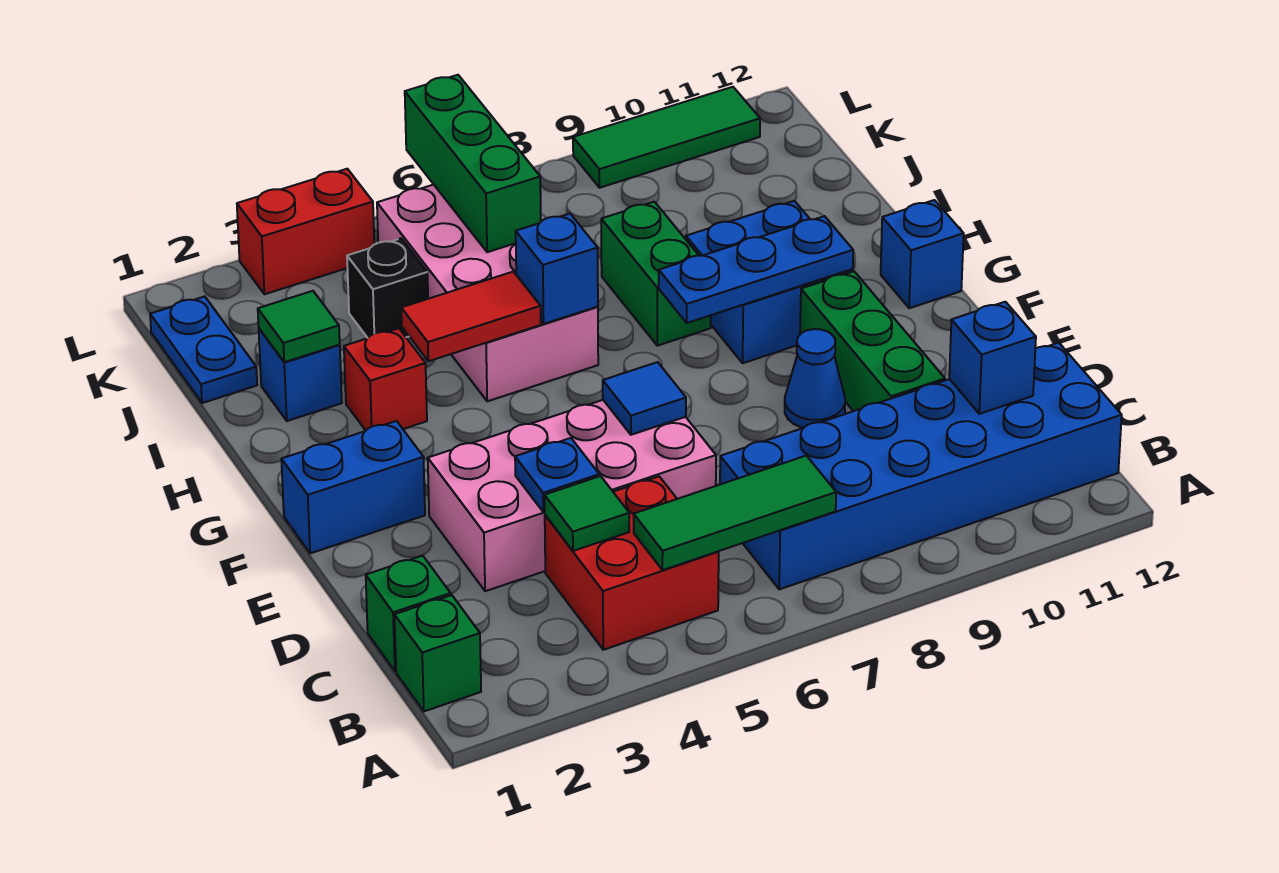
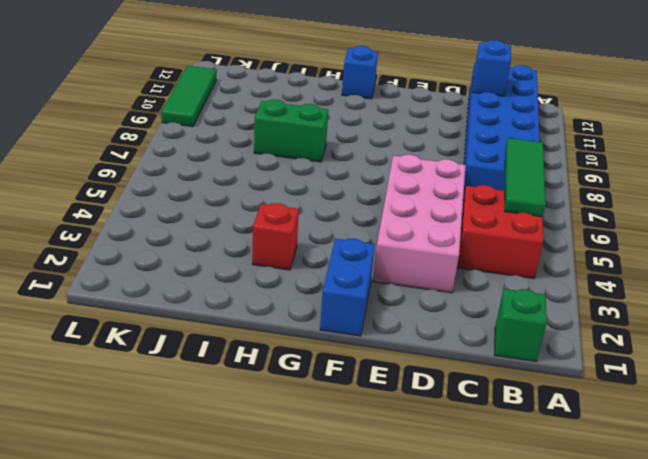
none -> green brick C1 level 1
none -> green brick D10:F10 level 1
none -> blue cone E9 level 1

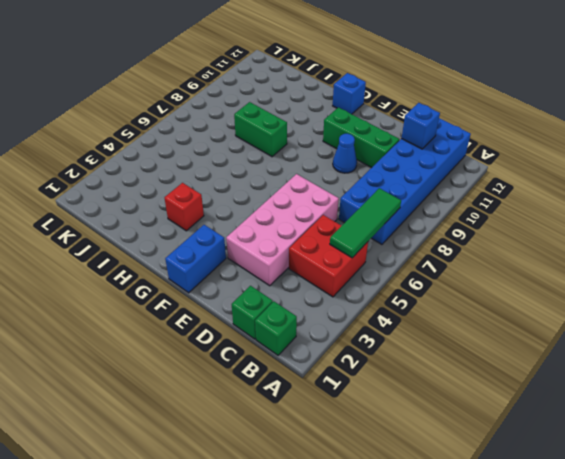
none -> blue brick G9:H10 level 1
none -> pink brick H5:K6 level 1
none -> blue brick I2 level 1

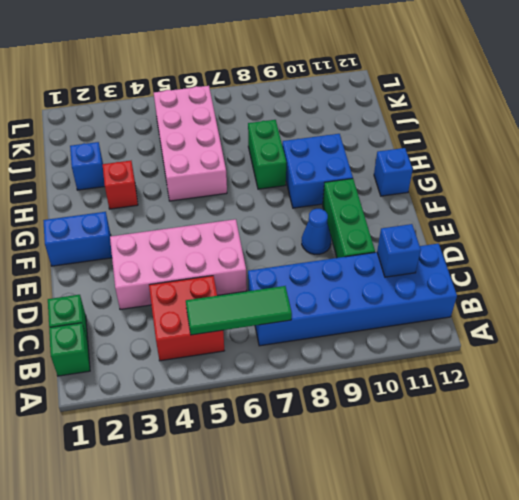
none -> blue plate J1:K1 level 1
none -> black brick J4 level 1
none -> red brick L3:L4 level 1

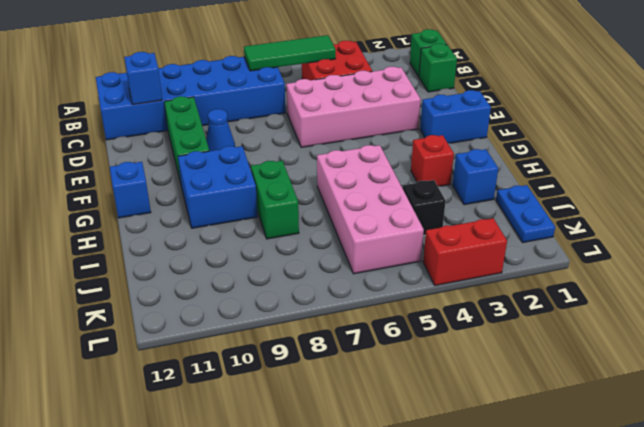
none -> green tile L9:L11 level 1
none -> green tile C4 level 2
none -> blue plate D4 level 2

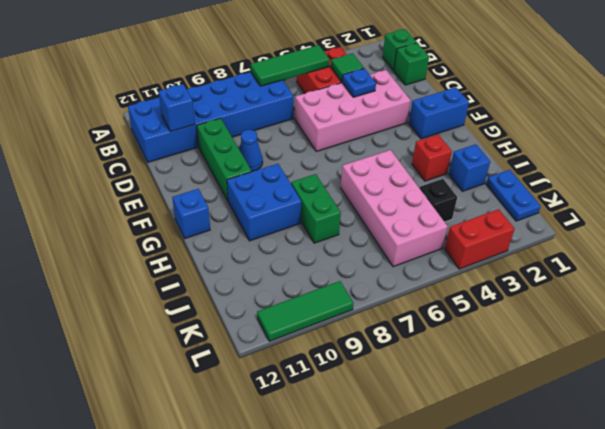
none -> blue tile E6 level 2
none -> blue plate G8:G10 level 2
none -> red tile H4:H5 level 2

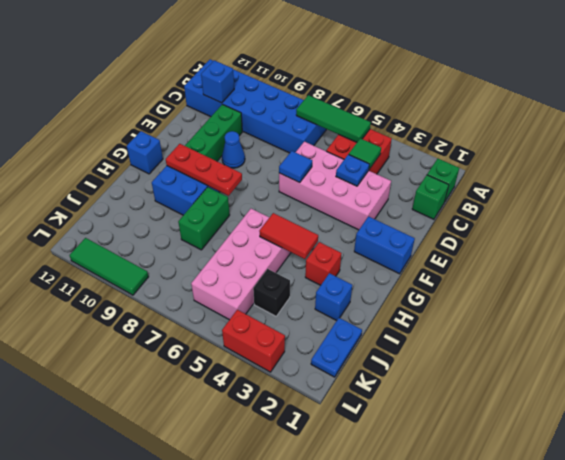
red plate G8:G10 level 2 -> blue plate G8:G10 level 2
none -> blue brick H6 level 2
none -> green tile I2 level 2
none -> green brick J6:L6 level 2

